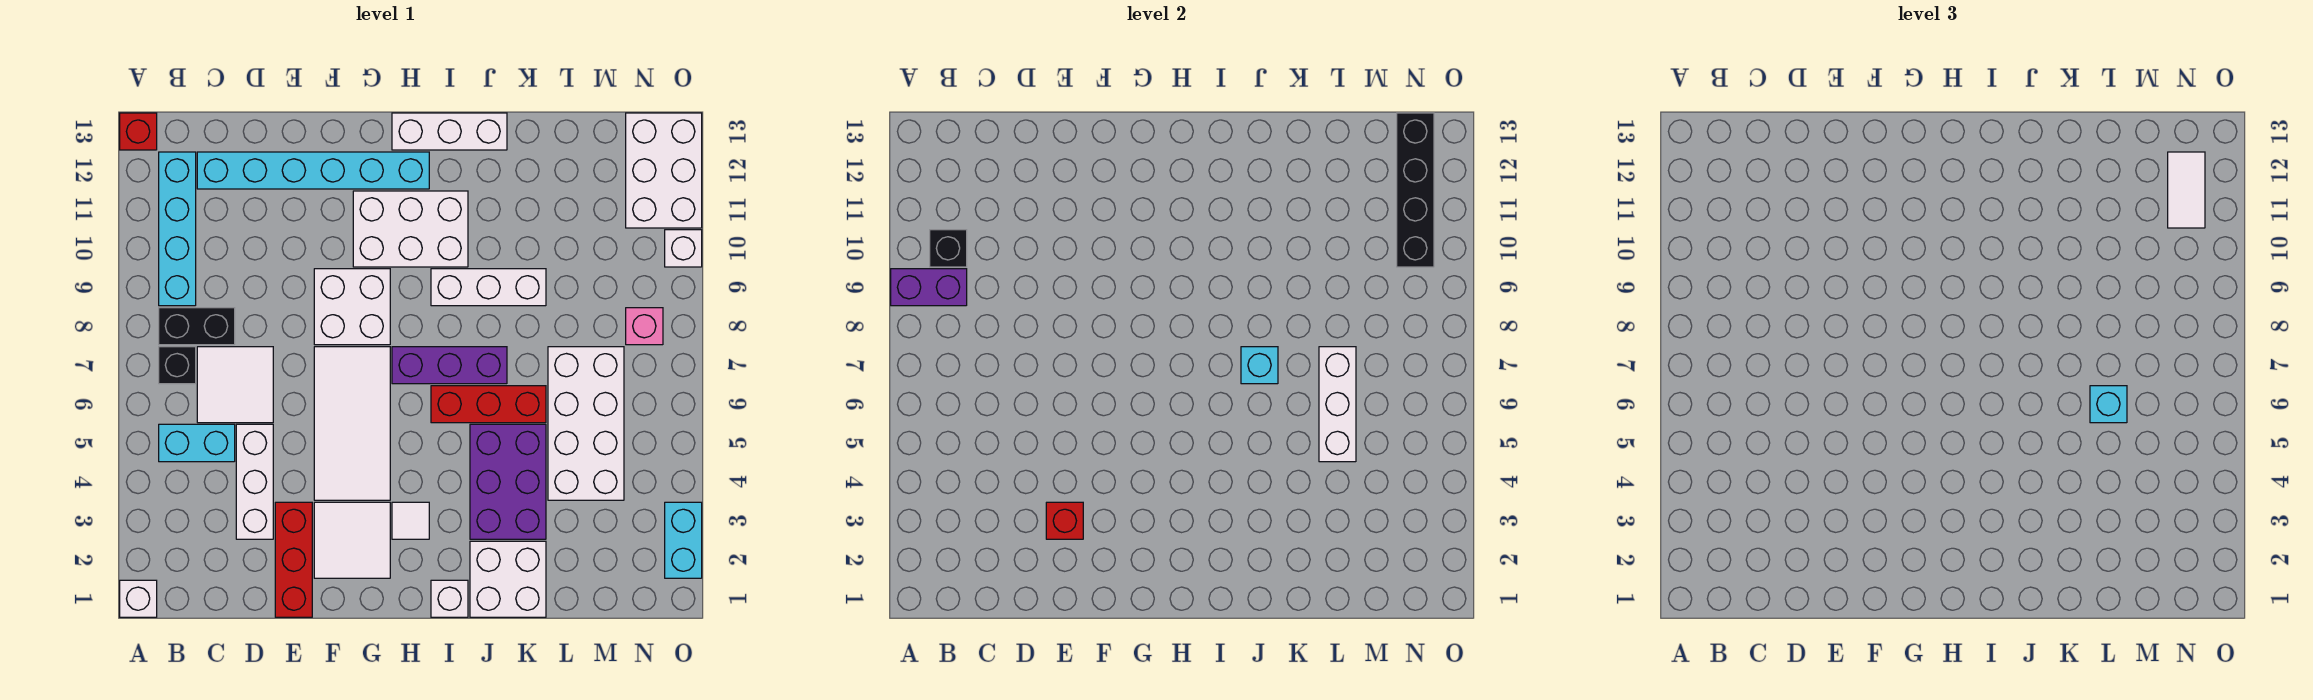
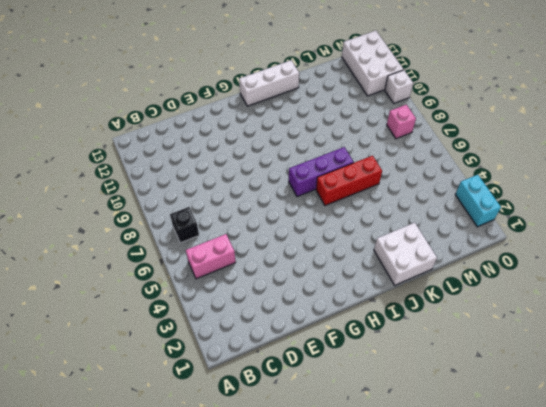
pink brick B5:C5 level 1 -> cyan brick B5:C5 level 1
none -> white brick A1 level 1
none -> red brick A13 level 1
none -> black brick B8:C8 level 1
none -> cyan brick B9:B12 level 1

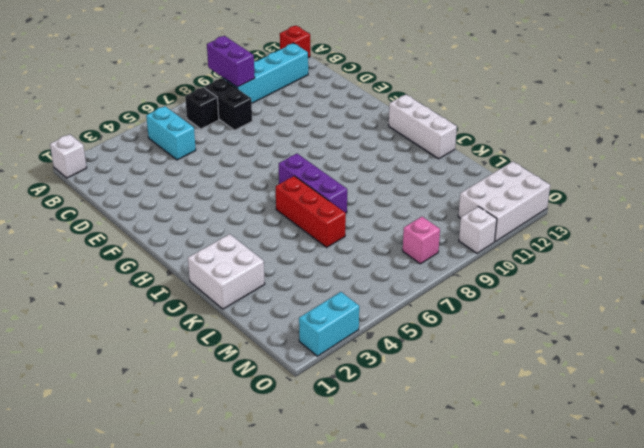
none -> white tile C6:D7 level 1
none -> cyan brick C12:H12 level 1
none -> white brick D3:D5 level 1
none -> red brick E1:E3 level 1

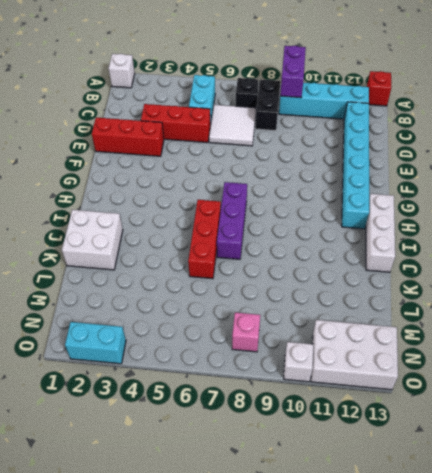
red brick D3:D5 level 1 -> white brick D3:D5 level 1
none -> white tile F2:G3 level 1
none -> white tile F4:G7 level 1
none -> white brick F8:G9 level 1
none -> white brick G10:I11 level 1

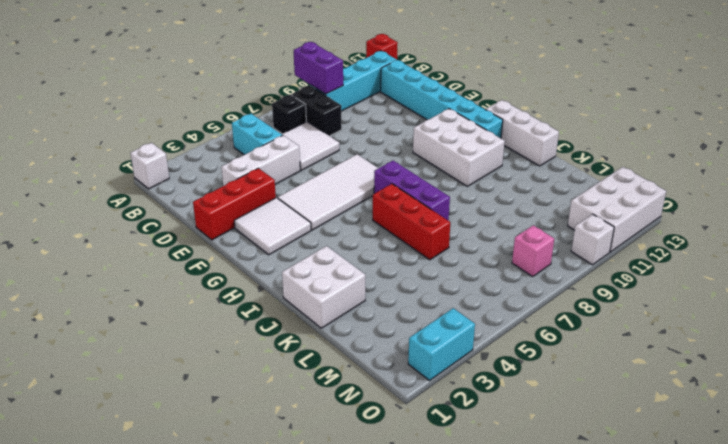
none -> white brick F8:G9 level 1
none -> white tile H3 level 1
none -> white brick I1 level 1
none -> white brick I9:K9 level 1

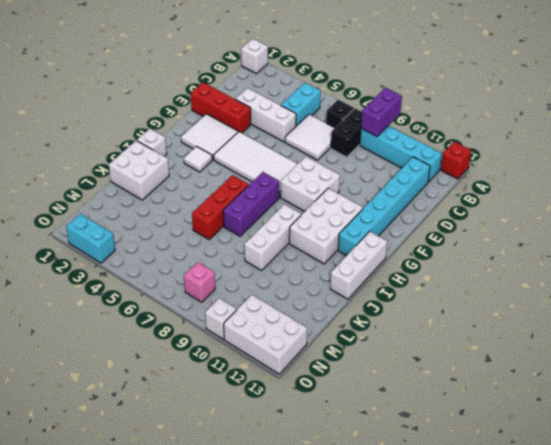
none -> purple brick J3:K5 level 1
none -> white brick L4:M7 level 1
none -> black brick B10 level 2
none -> red brick E3 level 2

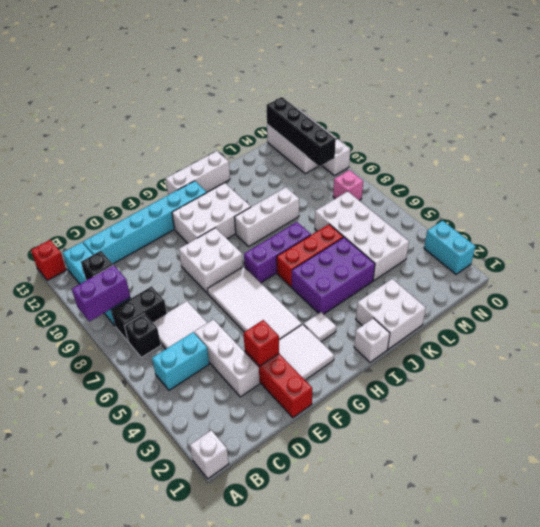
purple brick I4:K5 level 1 -> purple brick J3:K5 level 1
none -> cyan brick J7 level 2
none -> white brick L5:L7 level 2
none -> cyan brick L6 level 3
none -> white tile N11:N12 level 3

